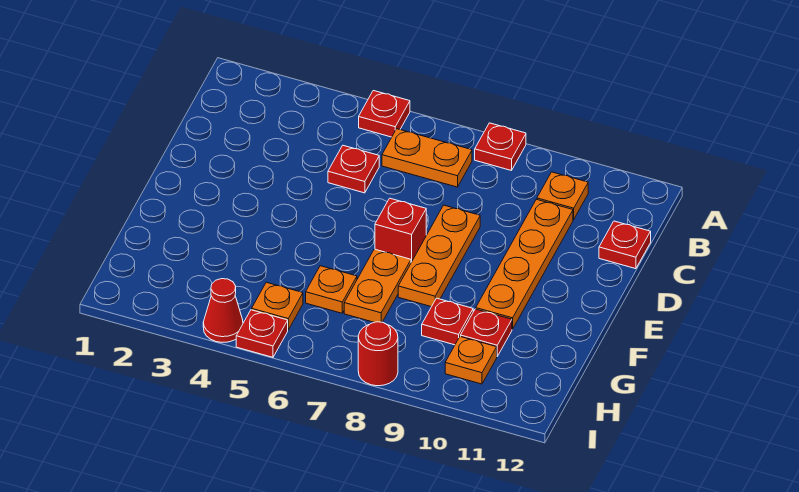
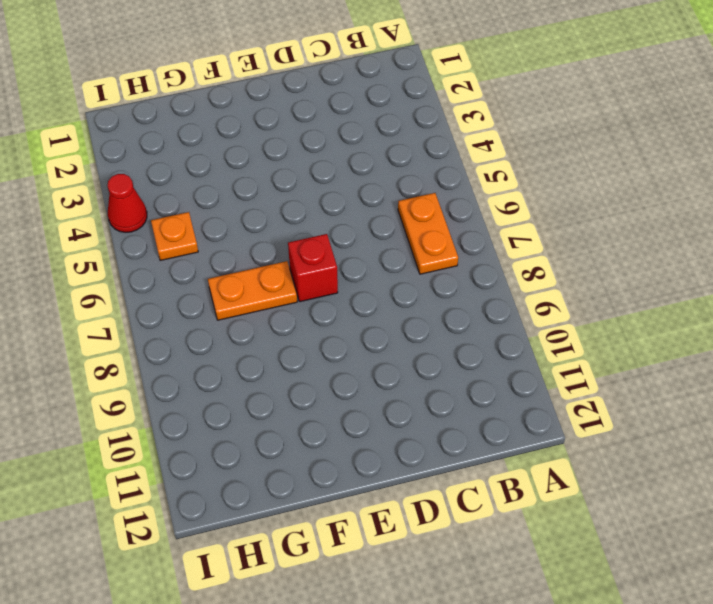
none -> red plate A5 level 1
none -> red plate A8 level 1
none -> orange plate B10 level 1

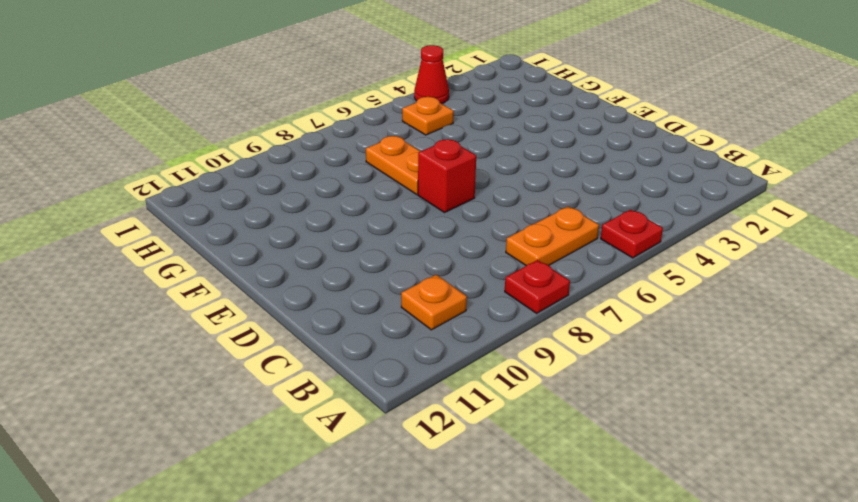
none -> red plate C5 level 1
none -> orange plate C10:F10 level 1
none -> red plate C12 level 1

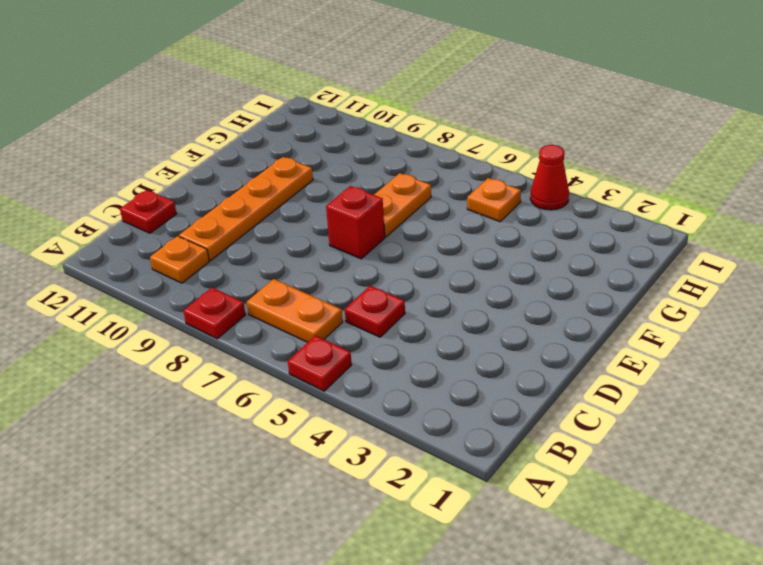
none -> orange plate D8:F8 level 1
none -> orange plate G6 level 1
none -> red plate G9 level 1

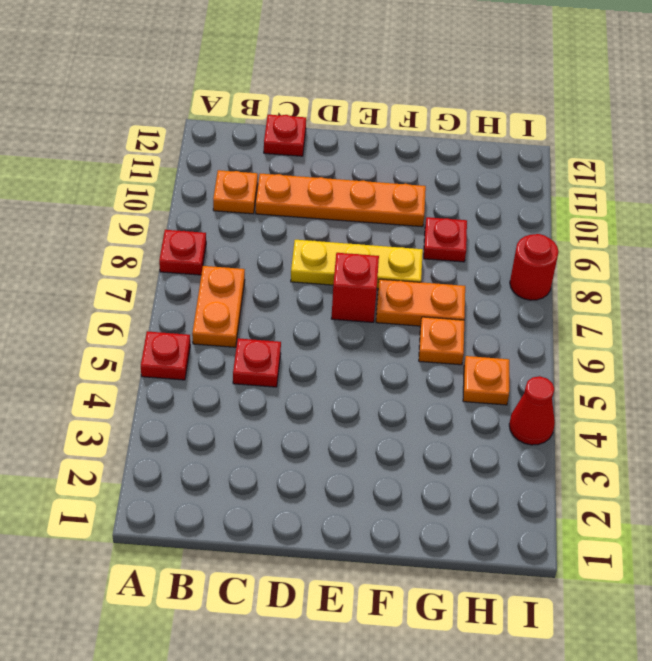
yellow plate D8:F8 level 1 -> orange plate D8:F8 level 1
none -> red plate G10 level 1
none -> orange plate H10 level 1
none -> red plate I5 level 1

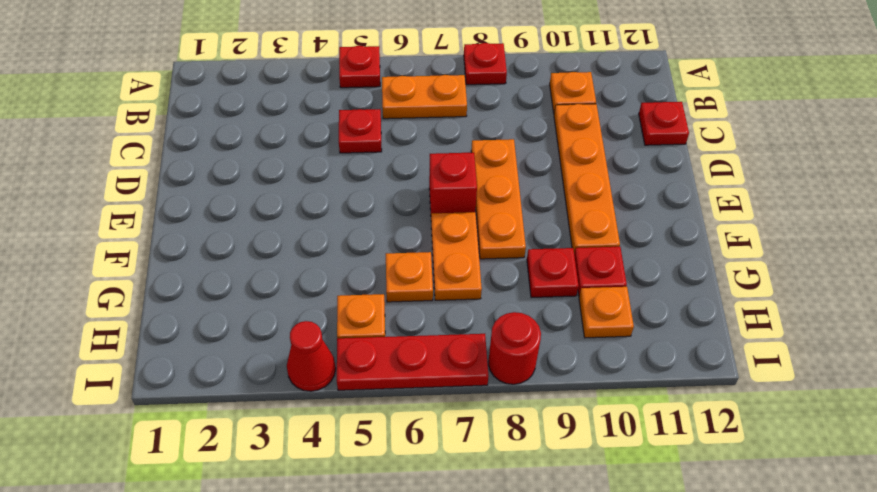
red plate I5:I7 level 1 -> red plate I5 level 1

